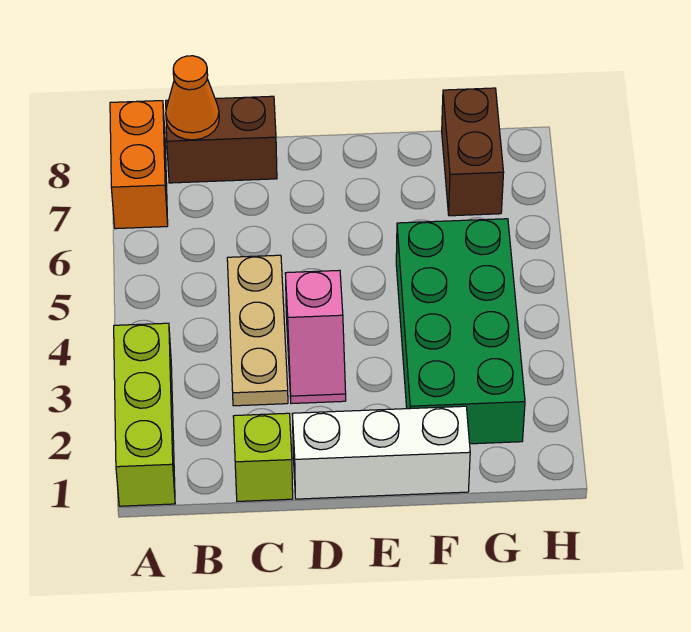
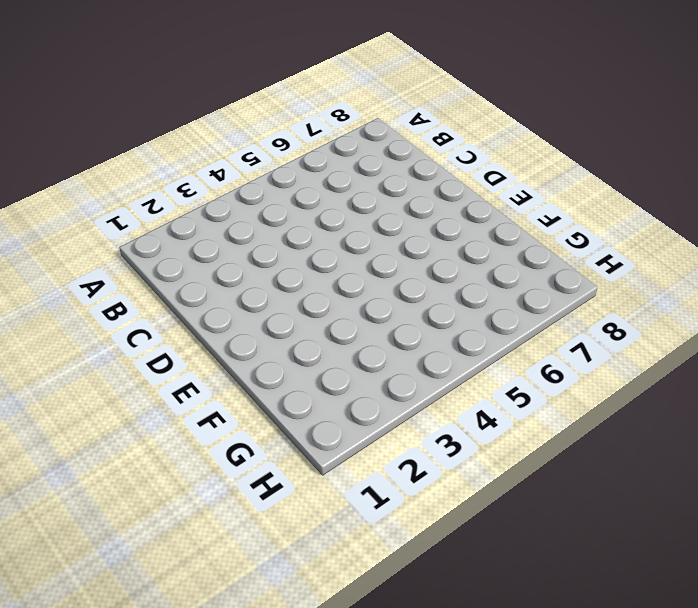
none -> lime brick A1:A3 level 1
none -> orange brick A7:A8 level 1

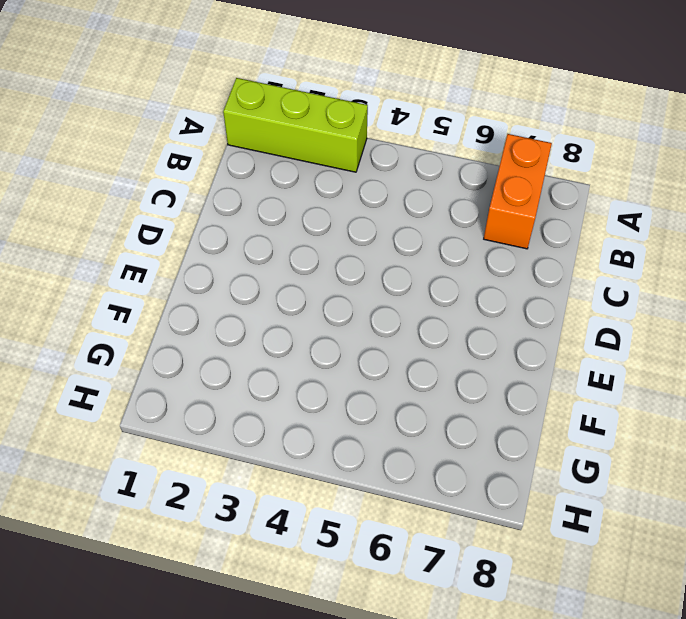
orange brick A7:B7 level 1 -> orange brick A7:A8 level 1
none -> brown brick B8:C8 level 1
none -> lime brick C1 level 1

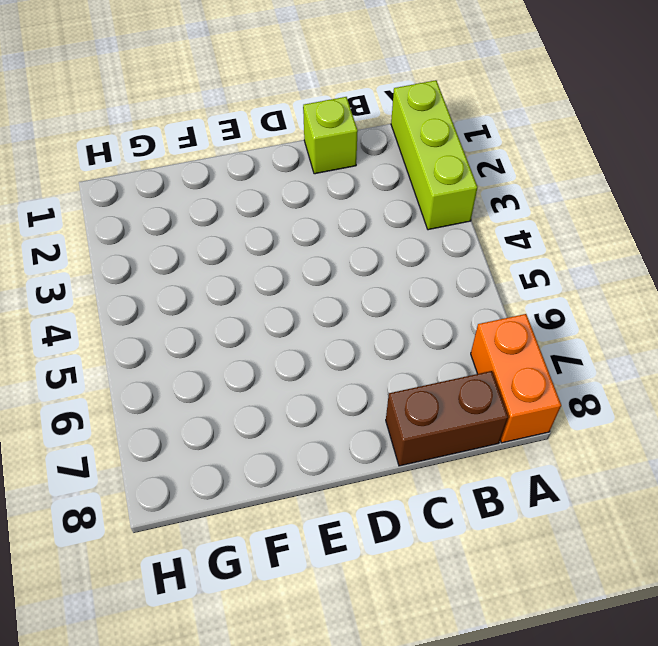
none -> tan plate C3:C5 level 1
none -> white brick D1:F1 level 1

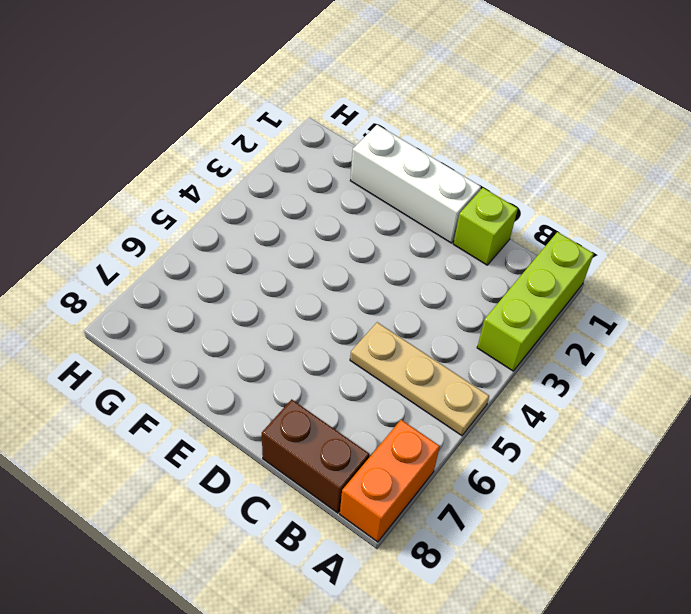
tan plate A5:C5 level 1 -> tan plate C3:C5 level 1
none -> pink slope D3:D4 level 1 top 4
none -> green brick F2:G5 level 1

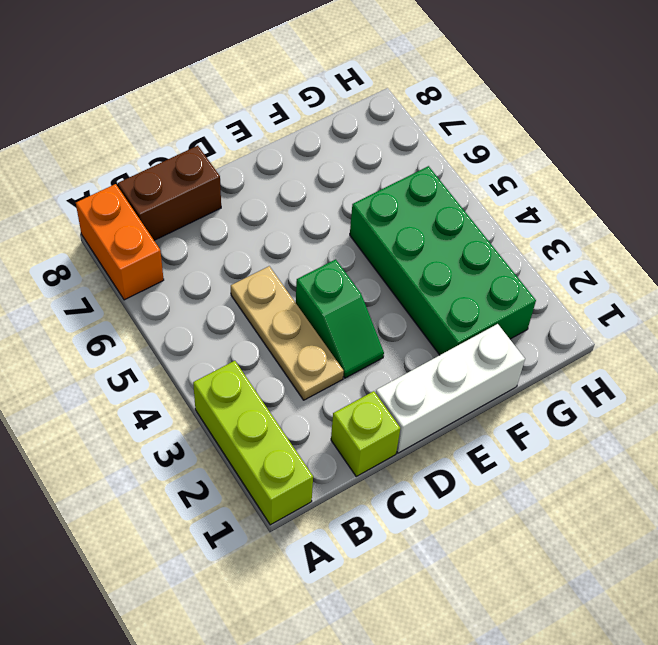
green slope D3:D4 level 1 top 4 -> pink slope D3:D4 level 1 top 4
none -> brown brick G7:G8 level 1
none -> orange cone B8 level 2

